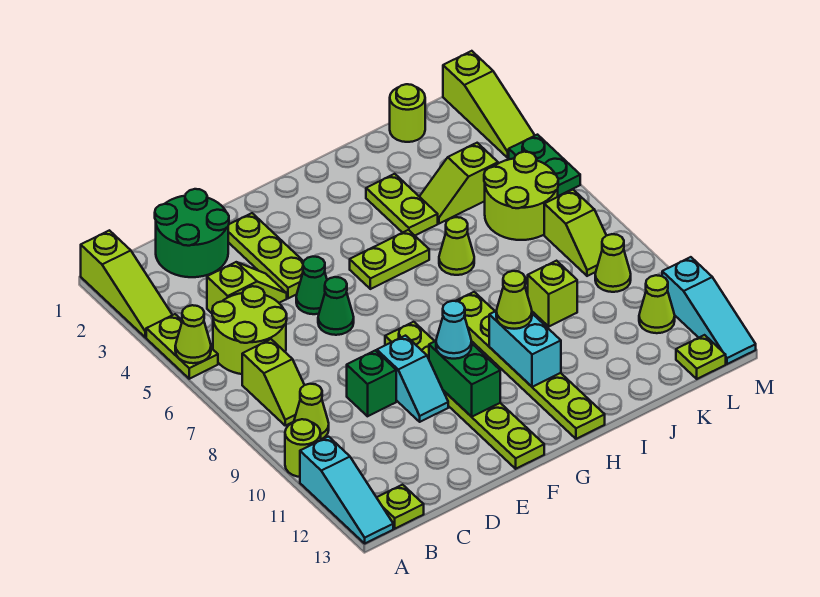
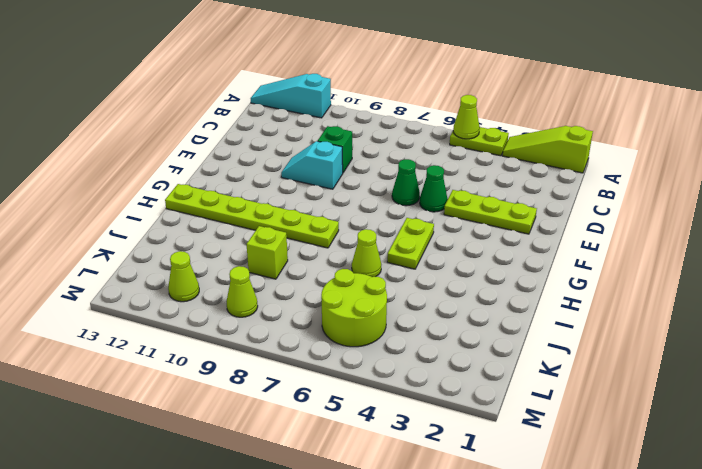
none -> lime round brick A10 level 1
none -> lime round brick B5:C6 level 1
none -> lime slope B7:B8 level 1 top 7
none -> lime cone B9 level 1

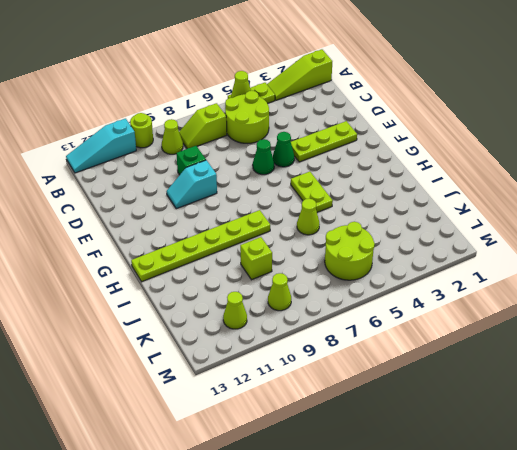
none -> lime plate B13 level 1
none -> green round brick C1:D2 level 1
none -> lime slope C4:D4 level 1 top C
none -> lime plate F8:F13 level 1

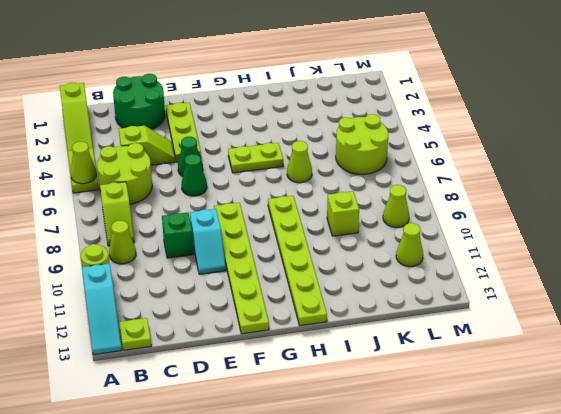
none -> lime plate I3:I4 level 1
none -> lime slope J4:K4 level 1 top K
none -> lime round brick K1 level 1
none -> lime slope L7:L8 level 1 top 7

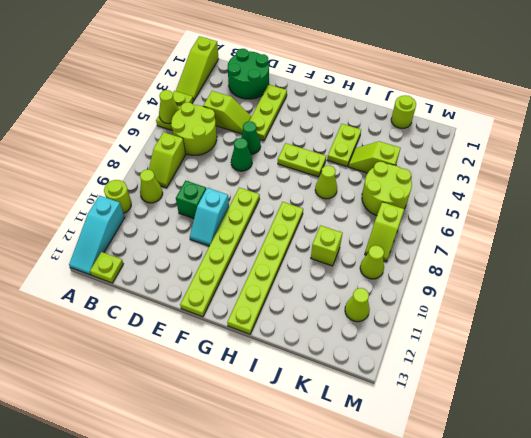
none -> lime plate L13 level 1
none -> lime slope M1:M3 level 1 top 1
none -> green plate M4:M5 level 1
none -> cyan slope M11:M13 level 1 top 11

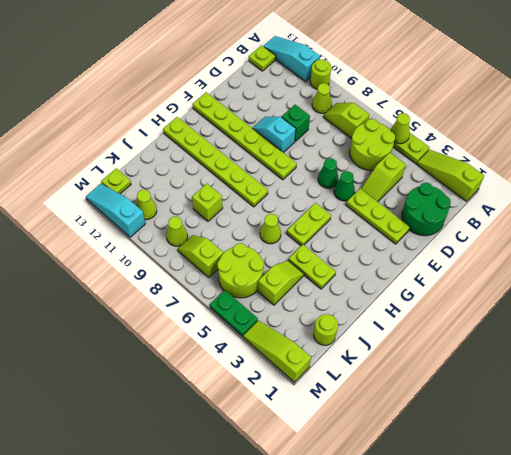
none -> green brick F10:F11 level 2
none -> cyan brick H10:H11 level 2
none -> cyan cone F10 level 3
none -> lime cone H10 level 3

